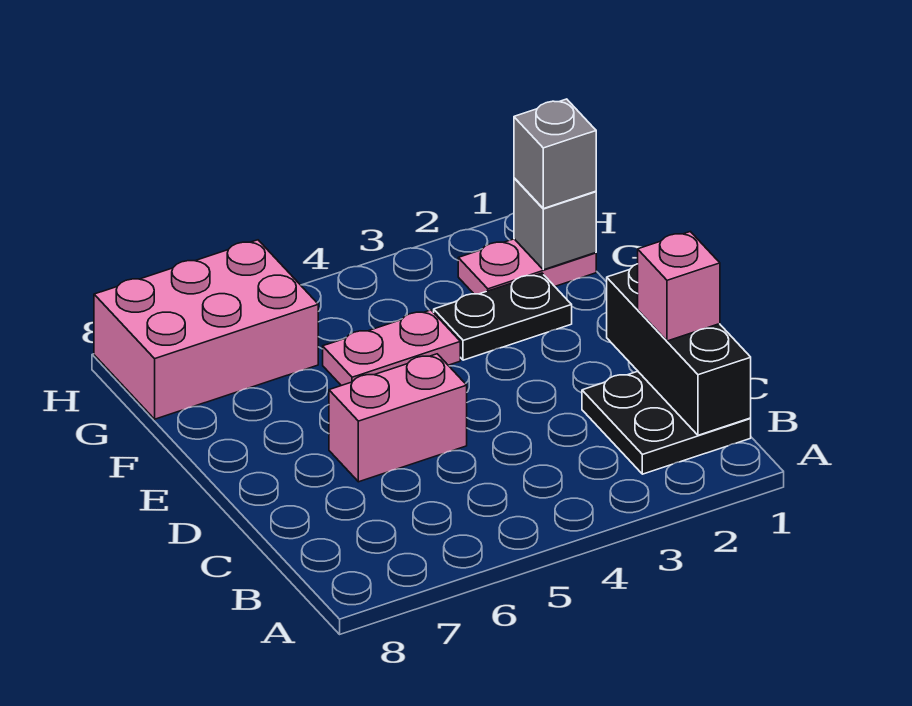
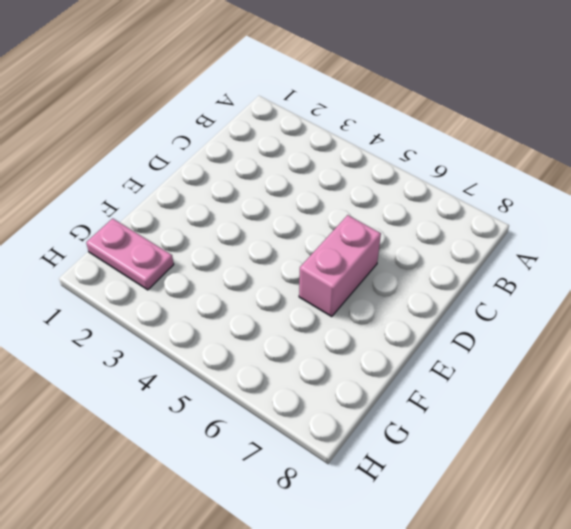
pink brick D6:E6 level 1 -> pink brick D5:D6 level 1
none -> black plate B1:C2 level 1
none -> black plate F2:F3 level 1

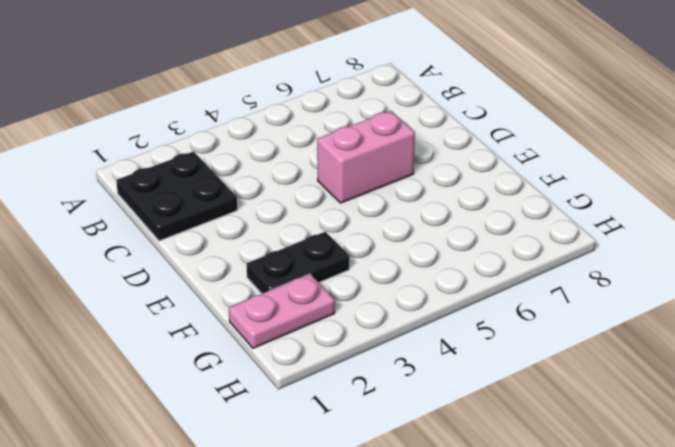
none -> pink plate F4:F5 level 1
none -> pink brick G6:H8 level 1

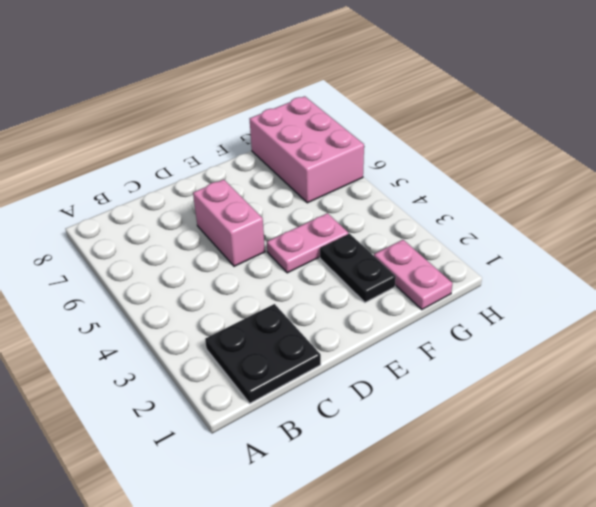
pink plate E4:F4 level 1 -> pink plate F4:F5 level 1
none -> black brick B1:D1 level 2
none -> grey brick G1 level 2

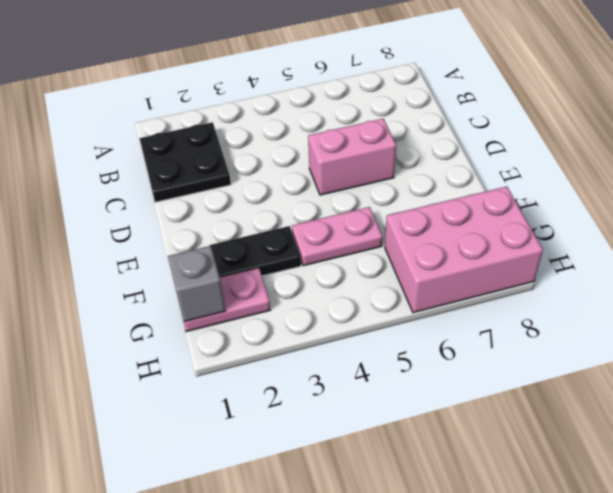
none -> black brick B1:D1 level 2
none -> pink brick C1 level 3

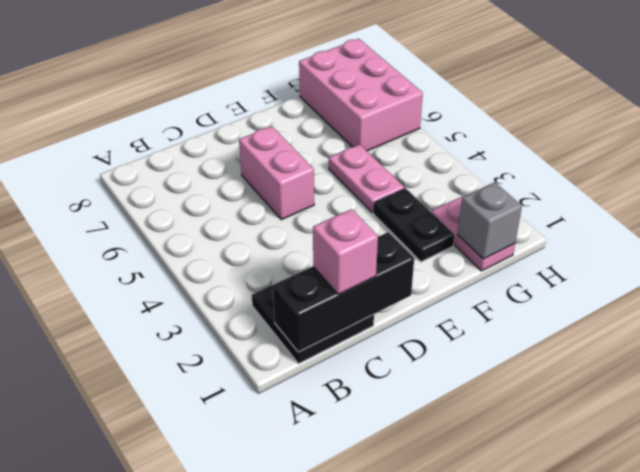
none -> grey brick G1 level 3

